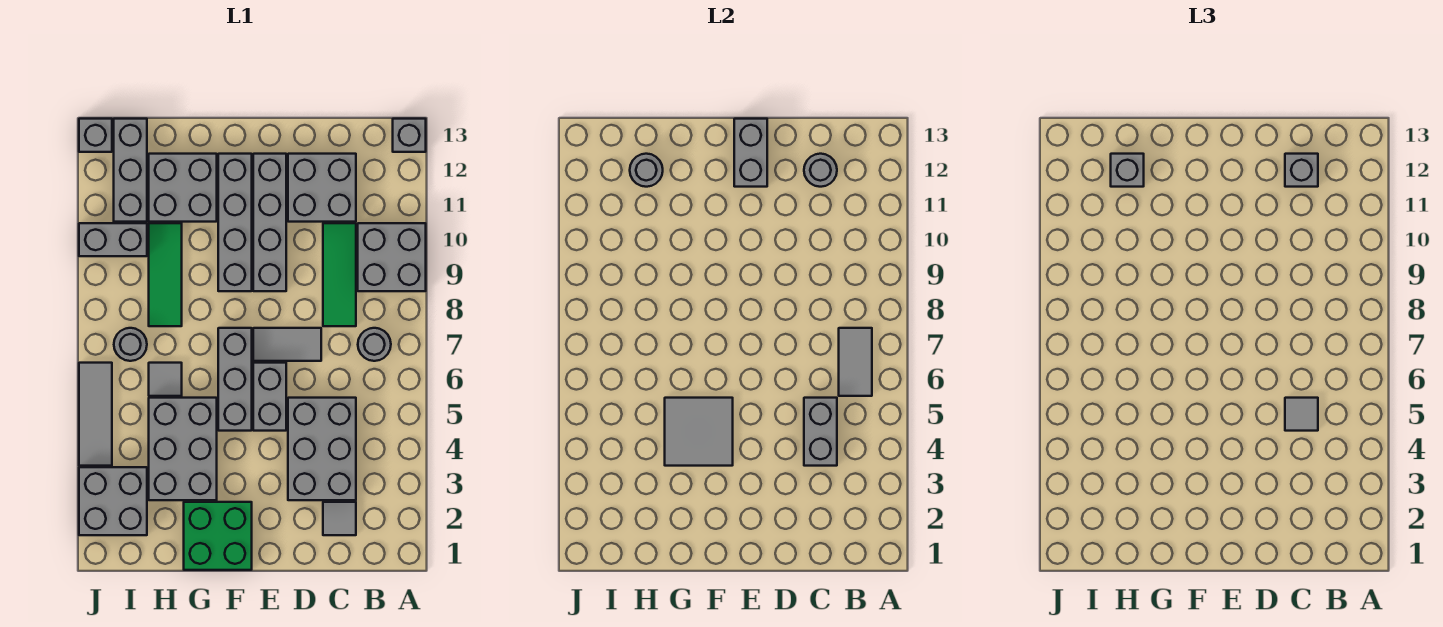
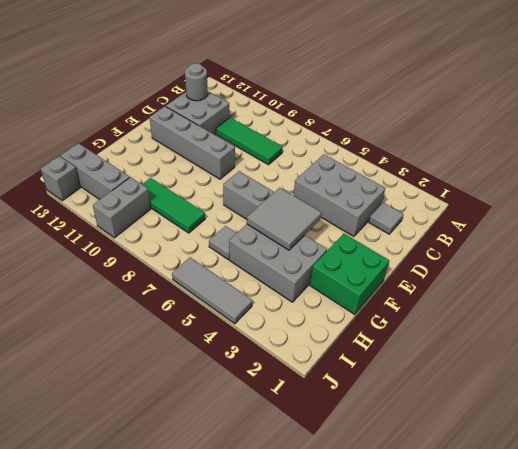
none -> grey brick A9:B10 level 1
none -> grey brick A13 level 1
none -> grey round brick B7 level 1
none -> grey tile D7:E7 level 1

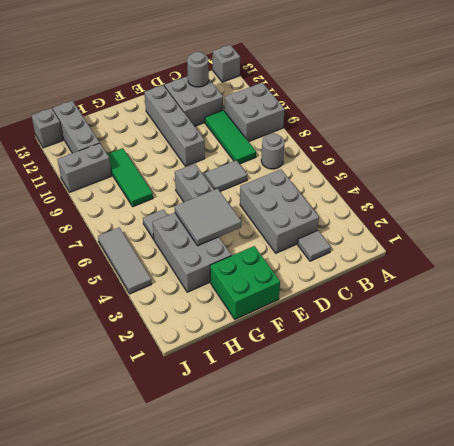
none -> grey brick E5:E6 level 1
none -> grey brick F9:F12 level 1
none -> grey brick G11:H12 level 1
none -> grey brick I2:J3 level 1

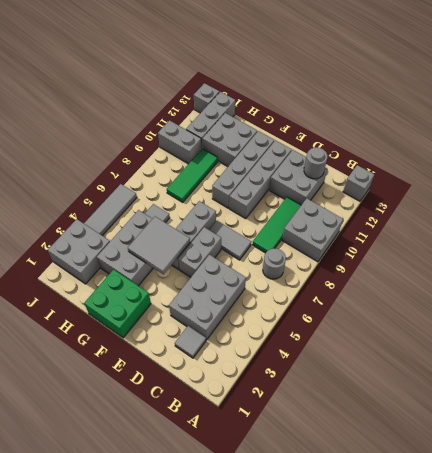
none -> grey round brick I7 level 1
none -> grey tile B6:B7 level 2
none -> grey brick C4:C5 level 2
none -> grey brick E12:E13 level 2

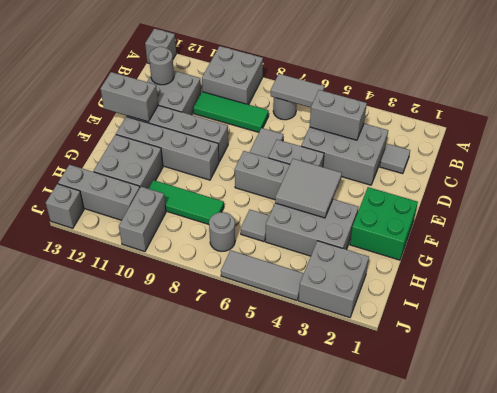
none -> grey round brick H12 level 2
none -> grey tile C5 level 3
none -> grey brick C12 level 3
none -> grey brick H12 level 3

